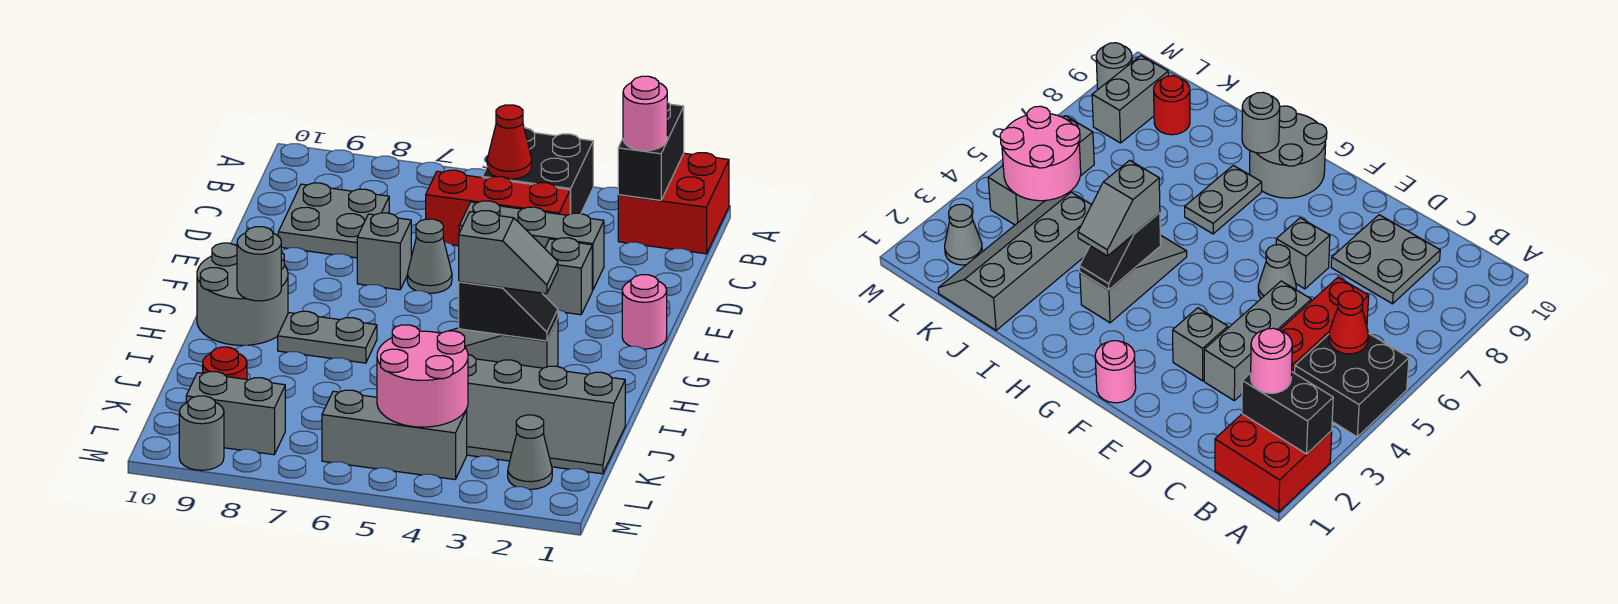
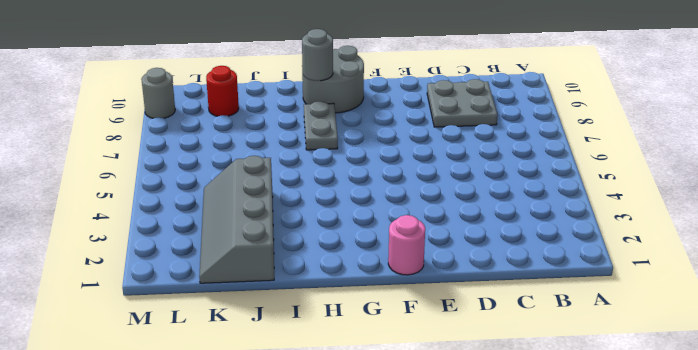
none -> red brick A1:B2 level 1
none -> black brick A4:B5 level 1
none -> red brick C4:C6 level 1

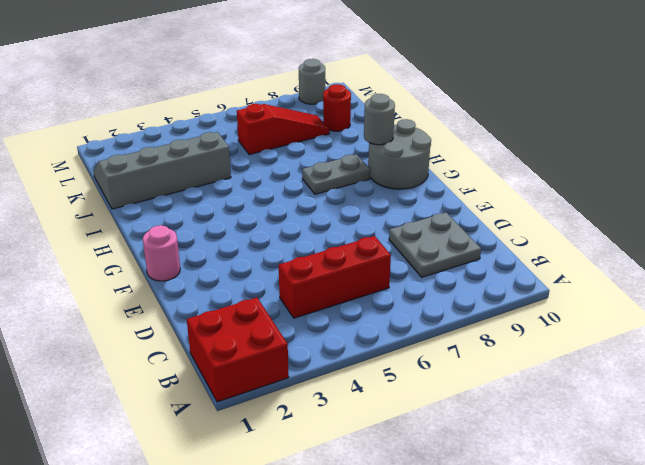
red slope K6:K8 level 1 top 6 -> none
none -> black brick A4:B5 level 1
none -> grey brick D3:D5 level 1
none -> grey brick E3 level 1

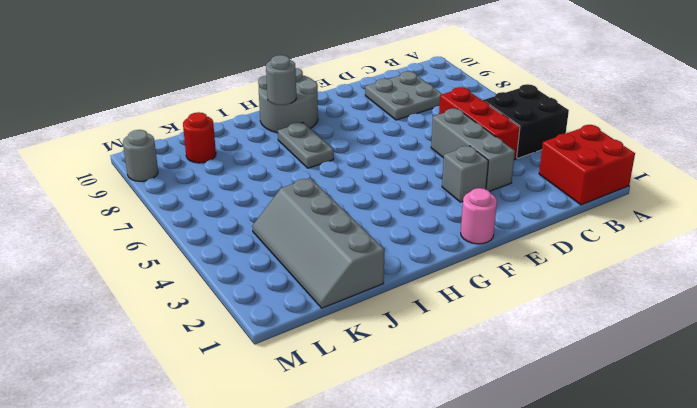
none -> grey cone E6 level 1
none -> grey brick E7 level 1
none -> grey slope H3:H5 level 1 top 3

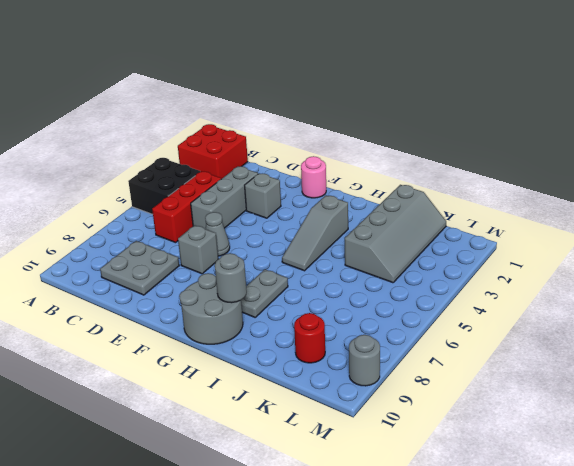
none -> grey cone L2 level 1
none -> grey brick L4:L6 level 1
none -> grey brick L8:L9 level 1

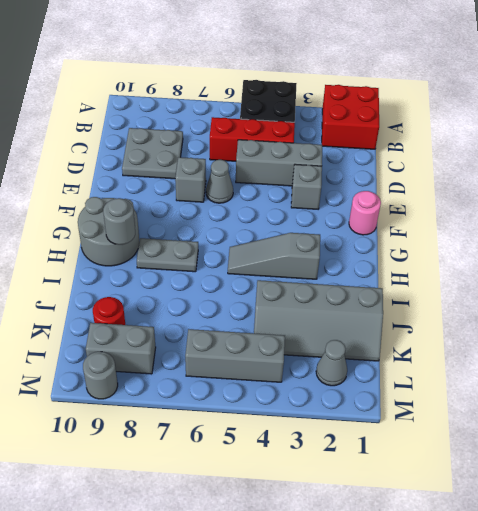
none -> black brick A2:B2 level 2
none -> red cone B5 level 2
none -> black slope H3:H4 level 2 top 4

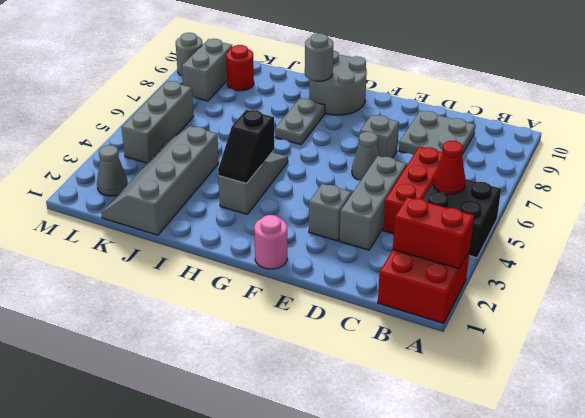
red brick A2:B2 level 2 -> black brick A2:B2 level 2
none -> pink round brick K4:L5 level 2
none -> pink round brick B2 level 3
none -> grey slope H3:H4 level 3 top 4

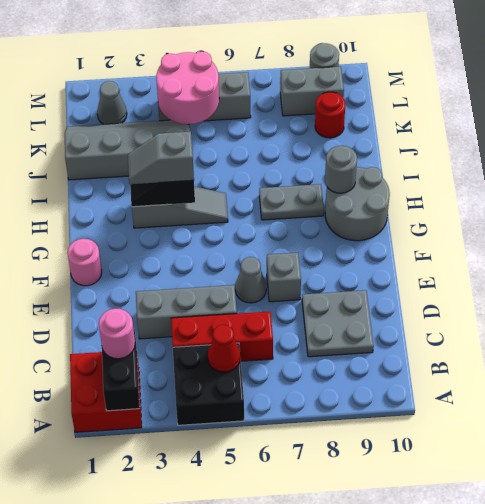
none -> grey brick E3 level 1

